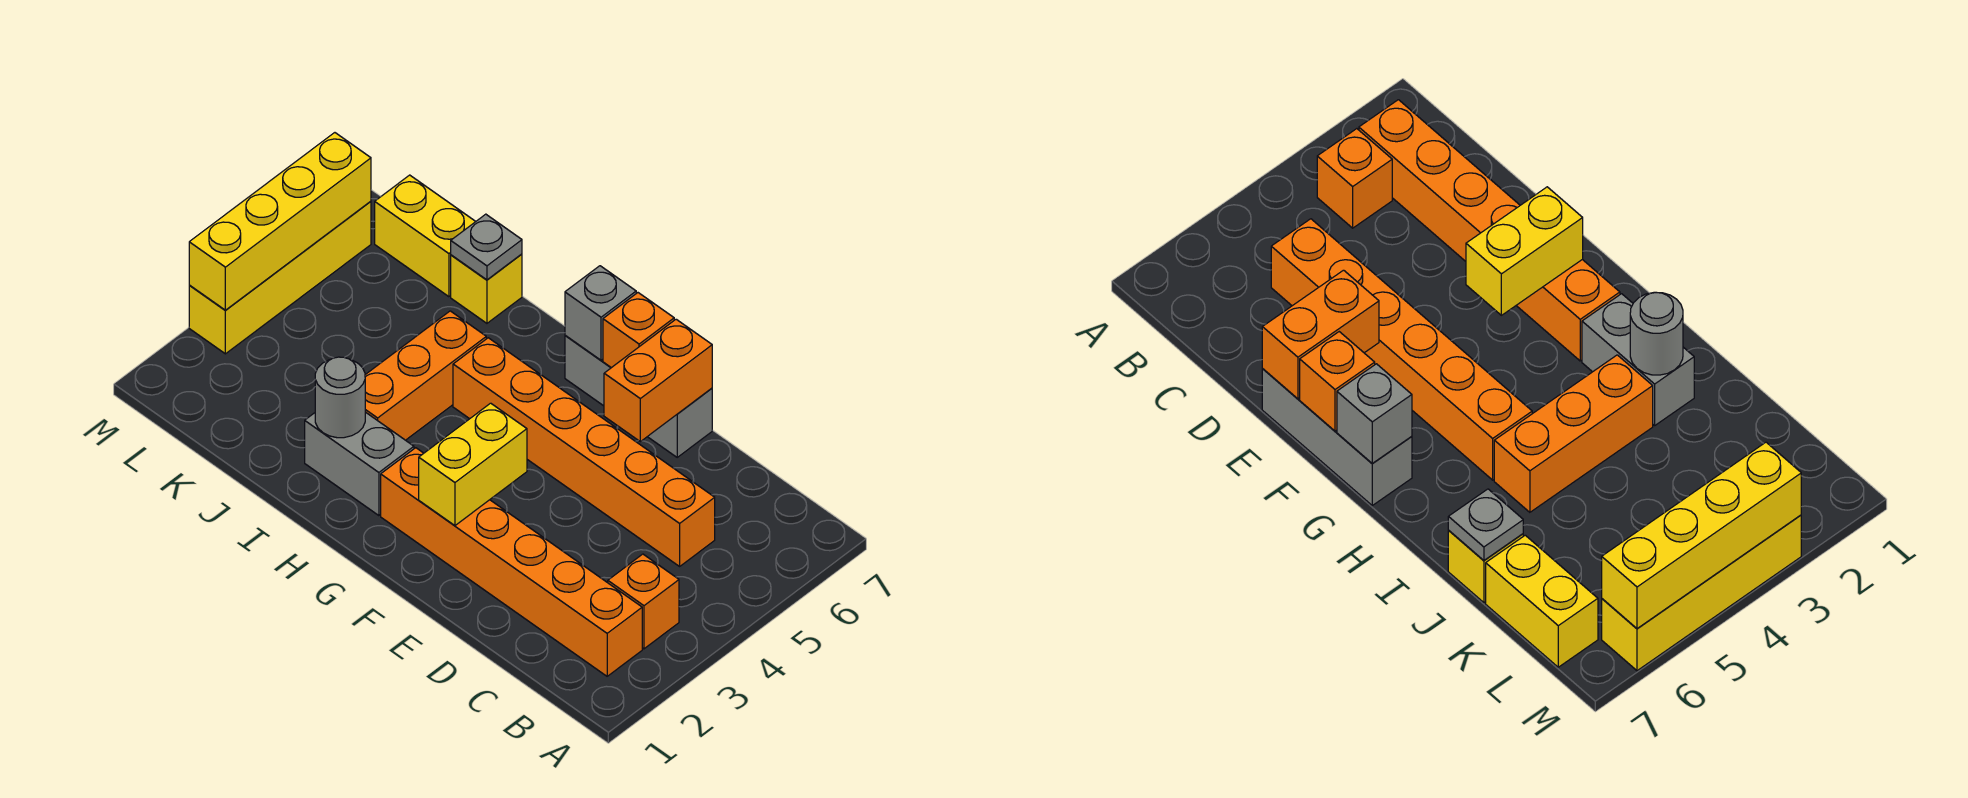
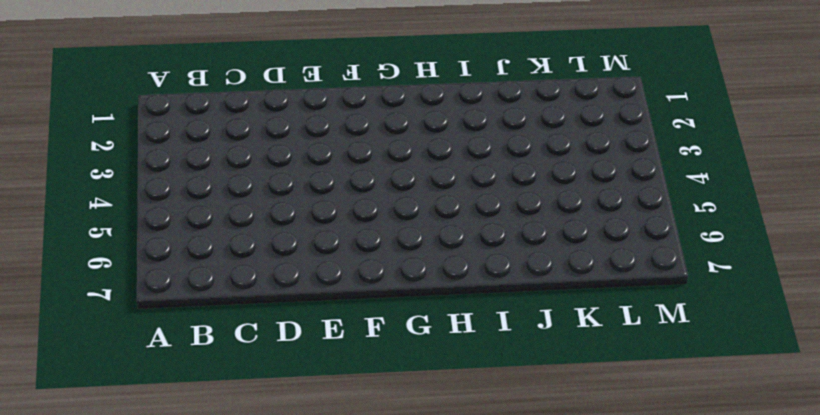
none -> orange brick B2:G2 level 1
none -> orange brick B3 level 1
none -> orange brick C5:H5 level 1

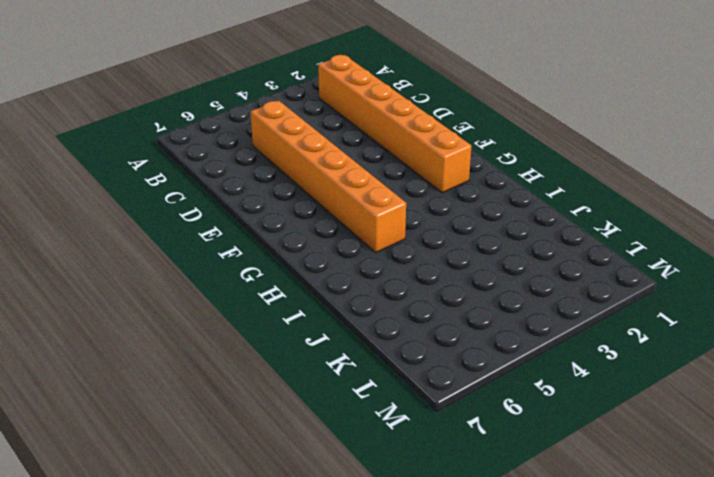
none -> orange brick B3 level 1
none -> grey brick E7:G7 level 1
none -> grey brick H2:I2 level 1

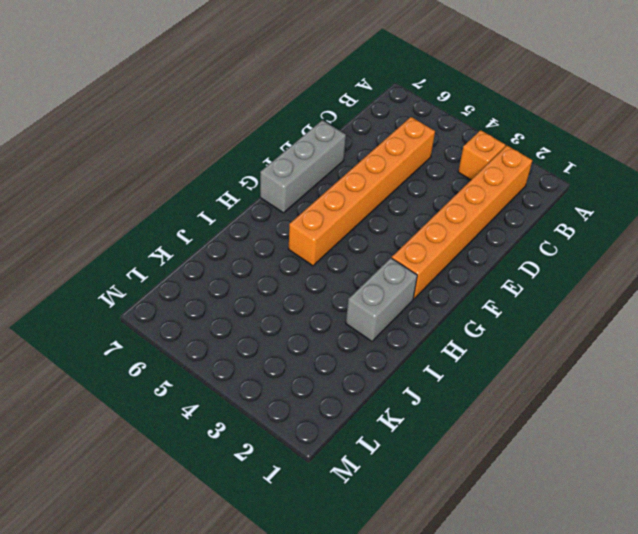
none -> orange brick I3:I5 level 1
none -> yellow brick J7 level 1
none -> yellow brick K7:L7 level 1

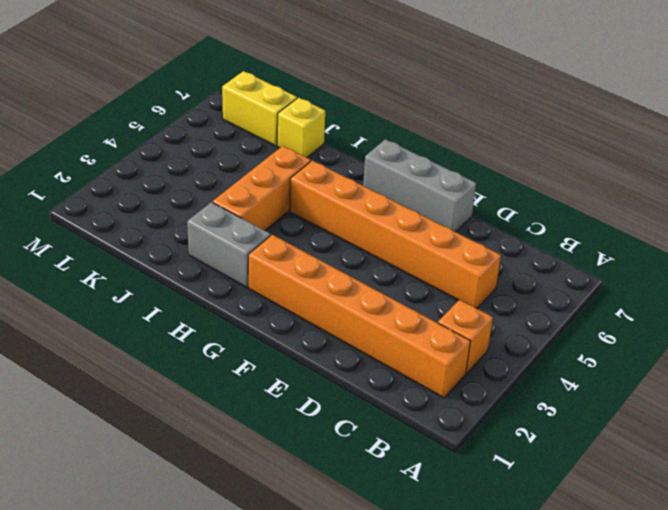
none -> yellow brick M3:M6 level 1
none -> orange brick E6:E7 level 2
none -> yellow brick F2:F3 level 2

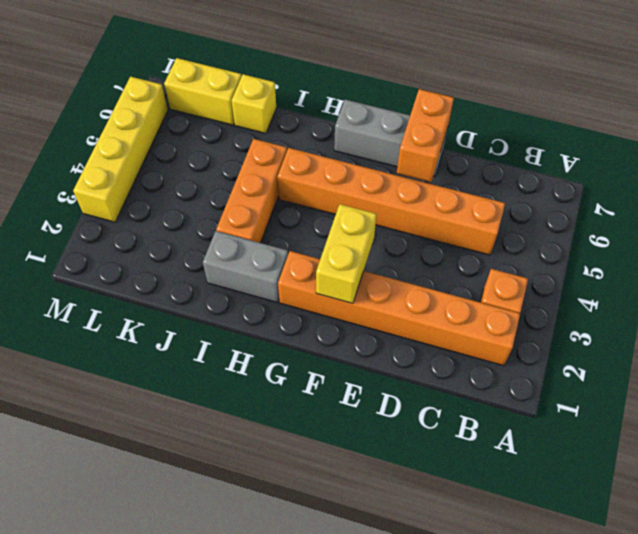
none -> orange brick F7 level 2
none -> grey brick G7 level 2
none -> grey round brick I2 level 2

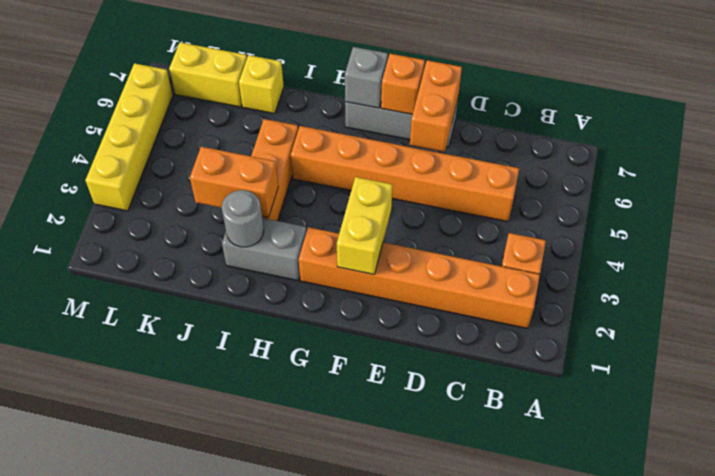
orange brick I3:J3 level 2 -> none
none -> grey plate J7 level 2
none -> yellow brick M3:M6 level 2

